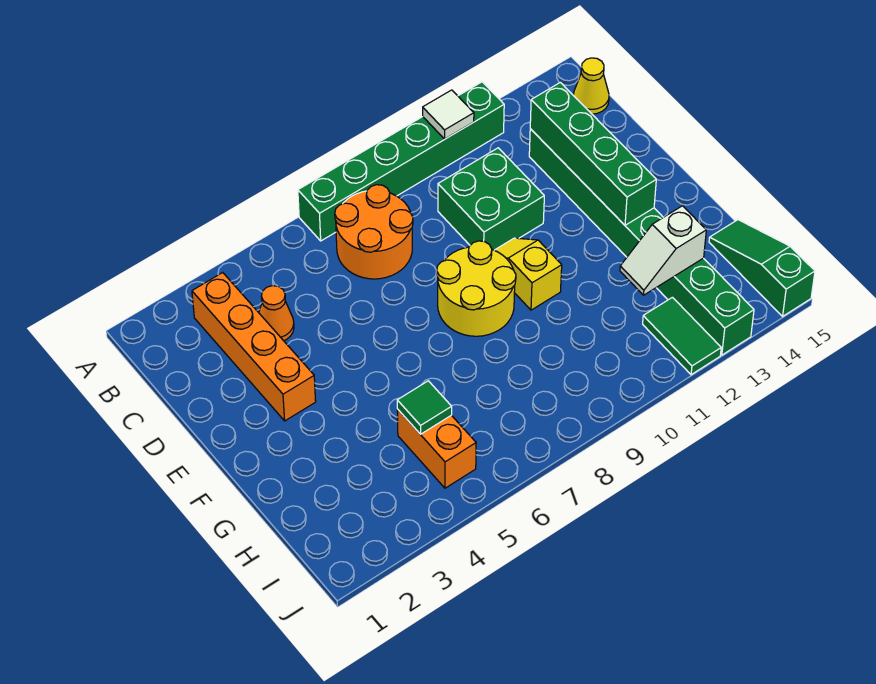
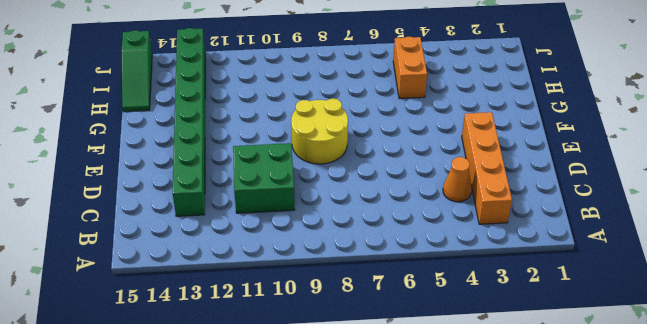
none -> green brick A7:A12 level 1
none -> orange round brick B7:C8 level 1
none -> yellow cone B15 level 1

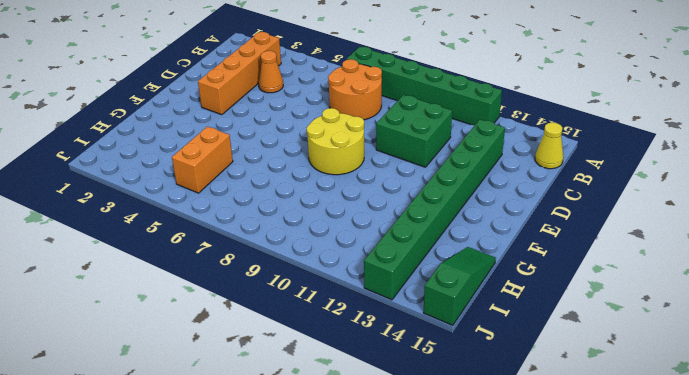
none -> yellow slope E10:F10 level 1 top F
none -> green tile I12:J12 level 1
none -> white tile A11 level 2

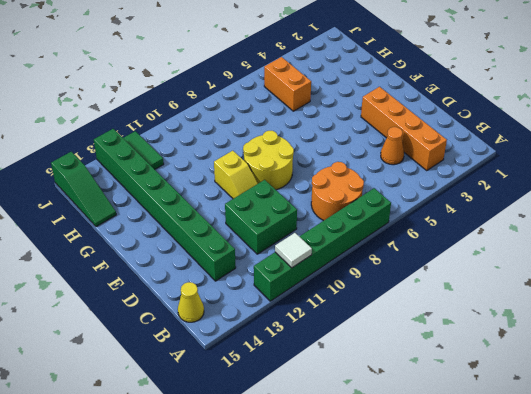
none -> green brick C13:F13 level 2
none -> green tile H5 level 2
none -> white slope H12:H13 level 2 top 13

